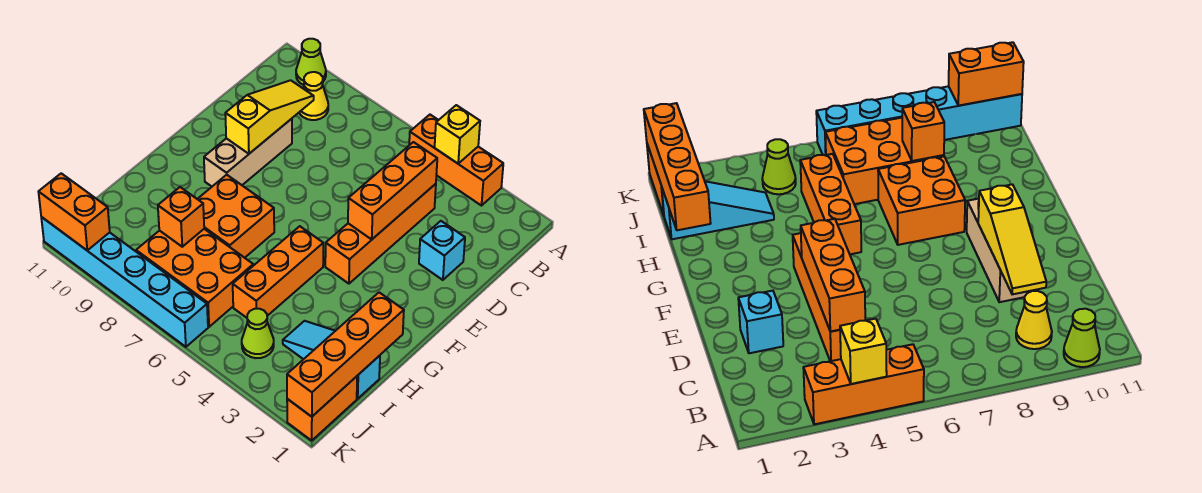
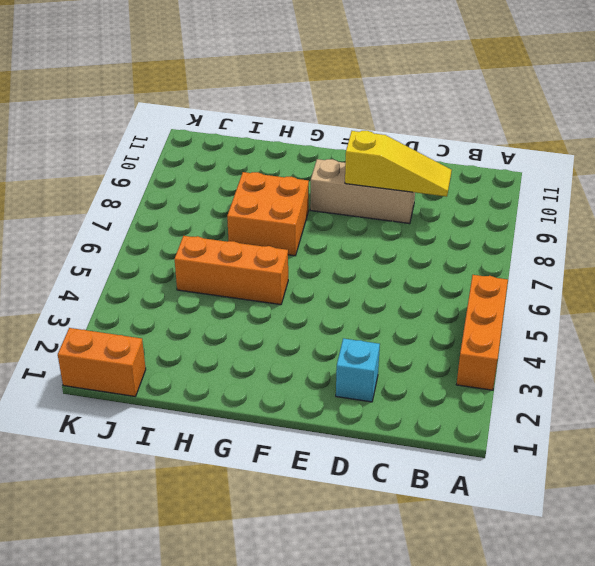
none -> lime cone A10 level 1
none -> yellow cone B9 level 1
none -> orange brick C4:F4 level 1

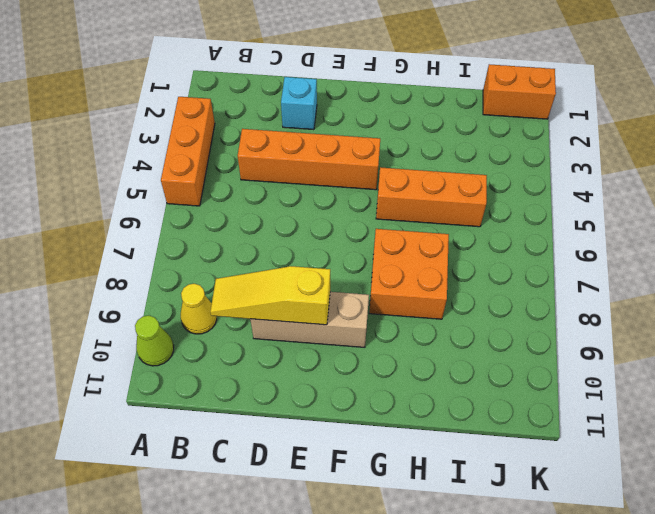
none -> cyan slope I1:I3 level 1 top 1
none -> orange brick I6:J8 level 1
none -> lime cone J4 level 1

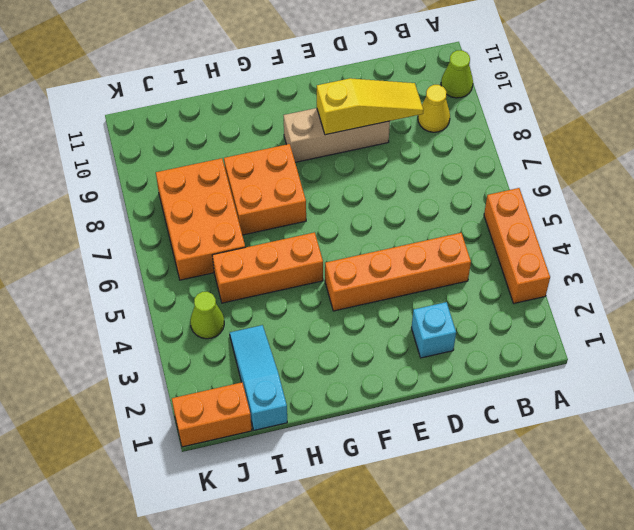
none -> cyan brick K6:K11 level 1
none -> yellow brick A4 level 2
none -> orange brick C4:E4 level 2

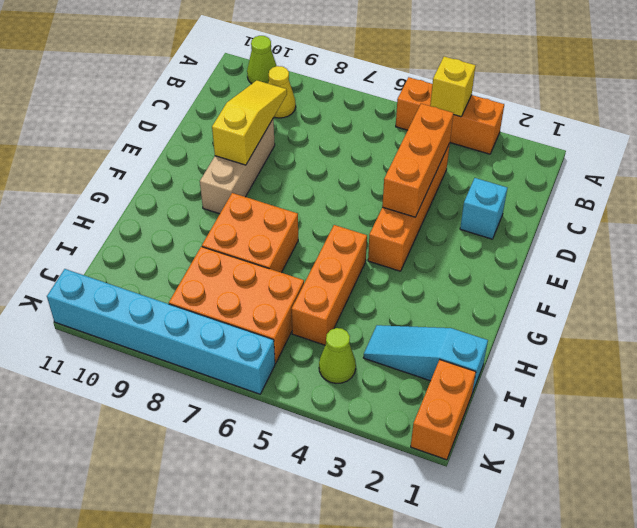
none -> orange brick H1:K1 level 2
none -> orange brick I8 level 2
none -> orange brick K10:K11 level 2

